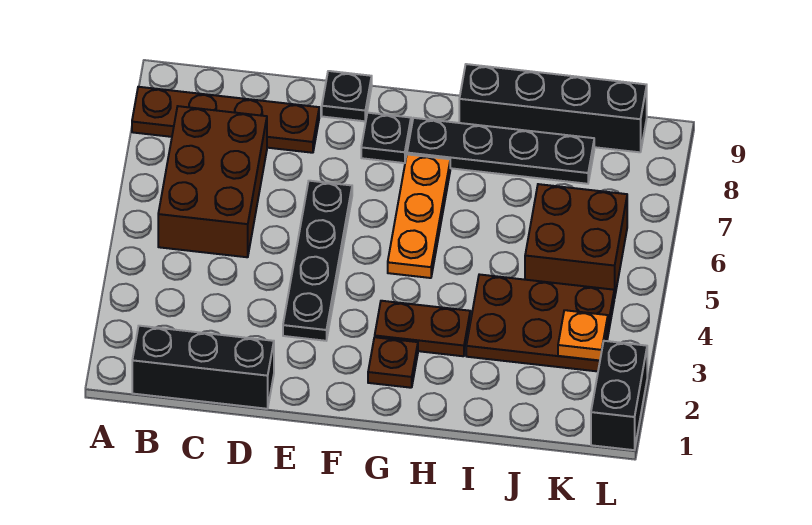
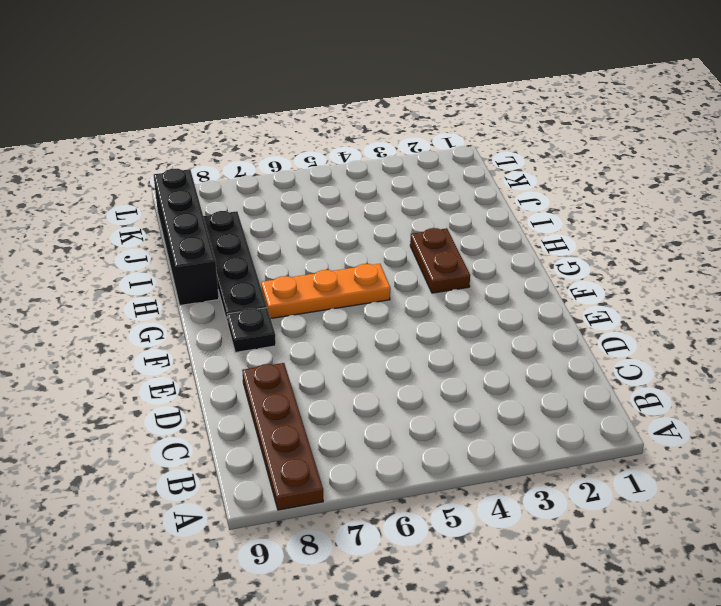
none -> black brick B1:D1 level 1
none -> brown brick B5:C7 level 1
none -> black plate E3:E6 level 1

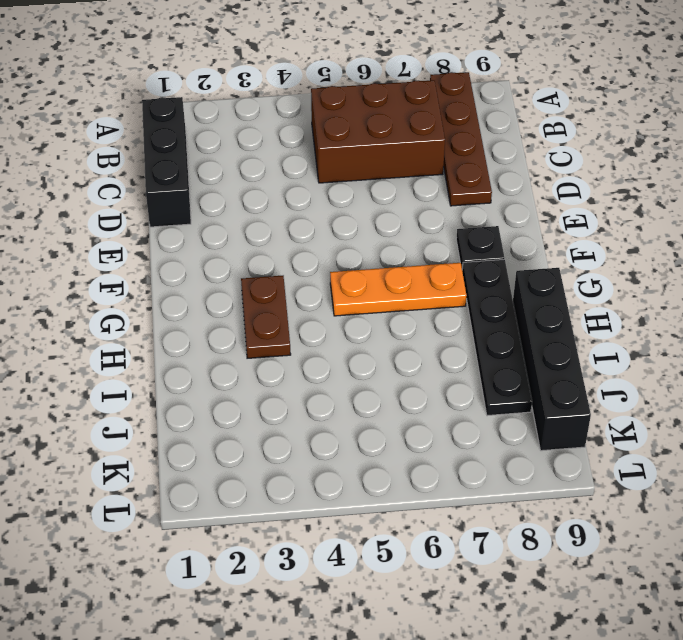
none -> black plate E3:E6 level 1
none -> black plate E9 level 1
none -> brown plate G2 level 1

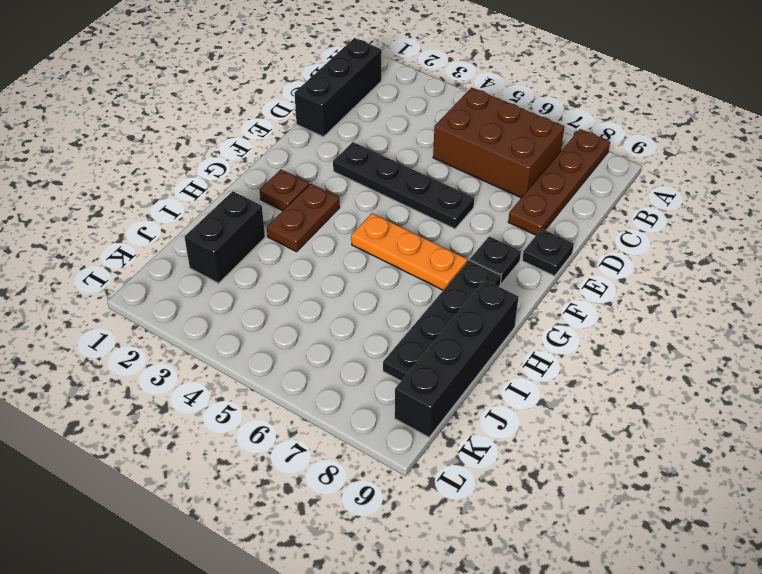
black brick I2:J2 level 1 -> black brick L1:L2 level 1
none -> brown plate I3:K4 level 1
none -> brown brick J5:K6 level 1
none -> orange plate K3 level 2

